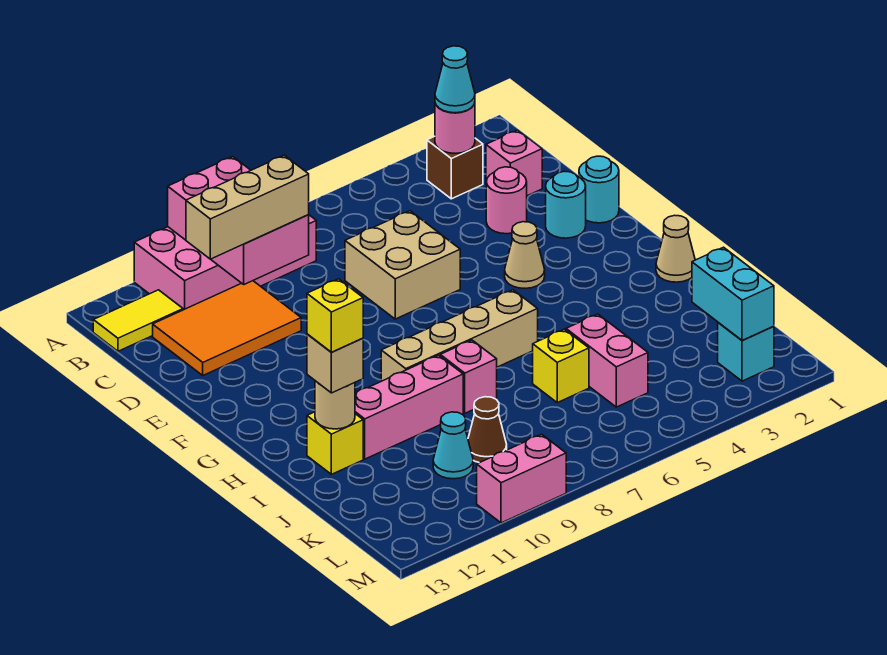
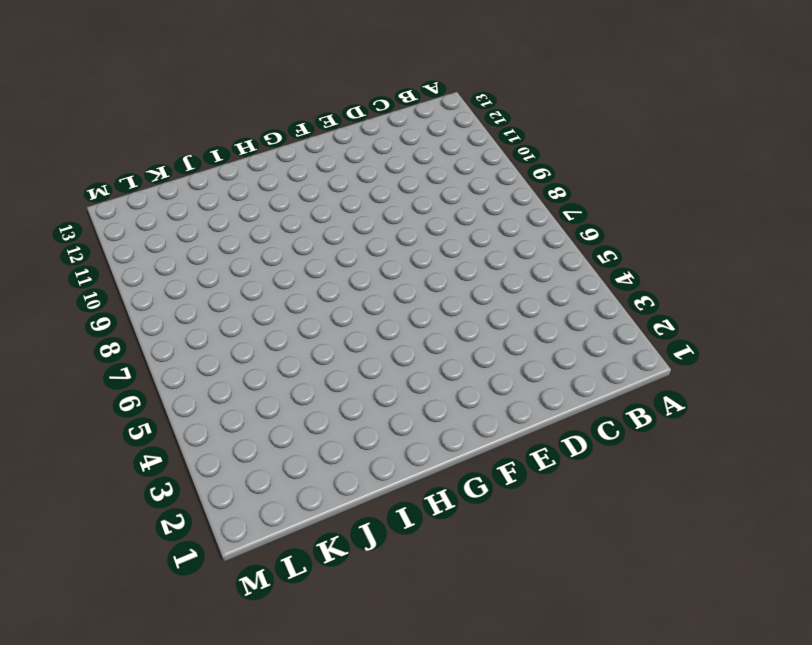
none -> pink brick A8:B11 level 1
none -> brown brick B3 level 1
none -> yellow tile B12:B13 level 1

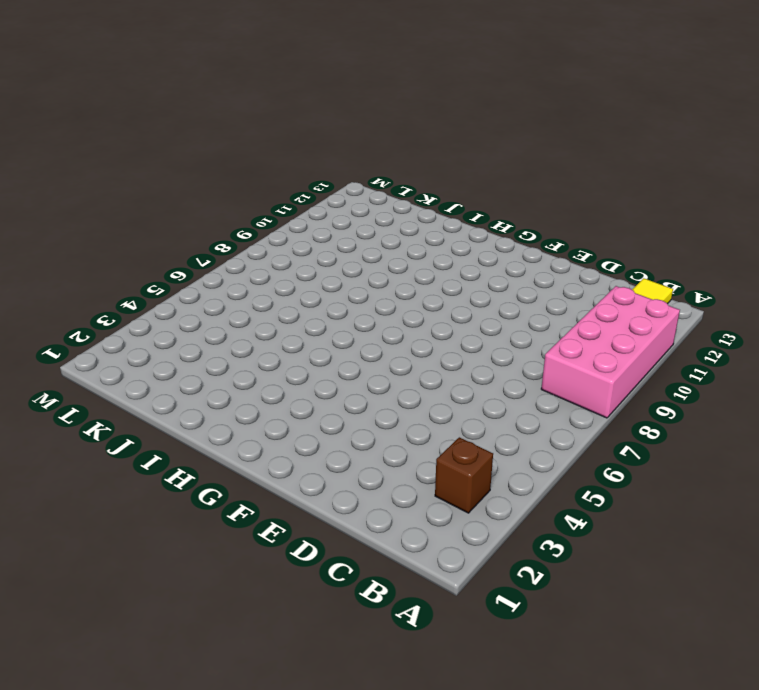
none -> pink brick C2 level 1
none -> orange tile C10:D12 level 1
none -> pink round brick D3 level 1

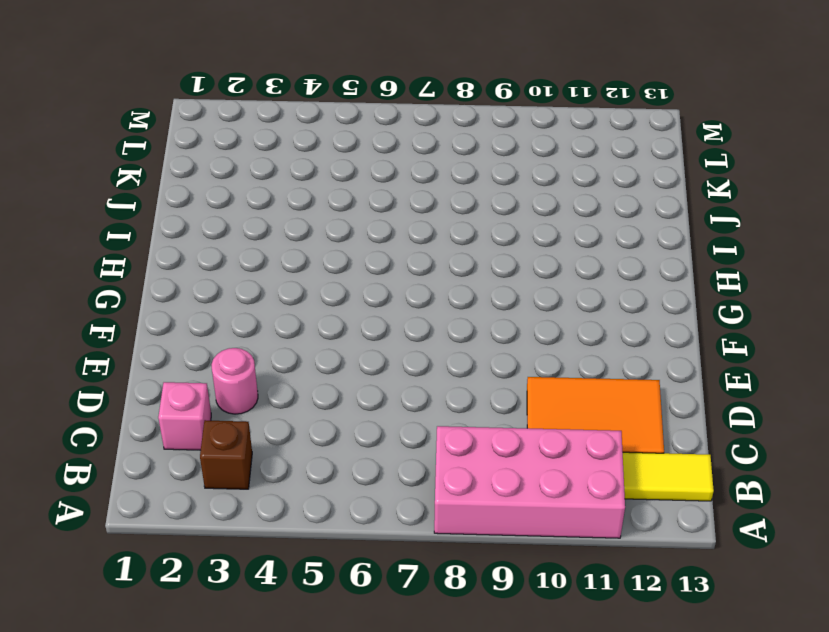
none -> tan brick D6:E7 level 1
none -> cyan round brick E1 level 1
none -> cyan round brick E2 level 1

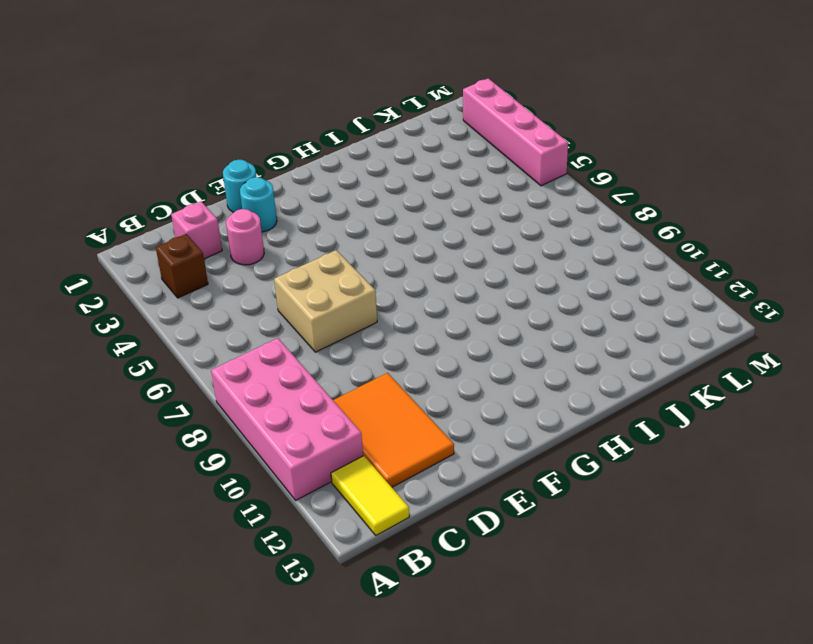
pink brick M2:M5 level 1 -> none
none -> tan cone F4 level 1
none -> tan cone H1 level 1
none -> tan brick H6:H9 level 1

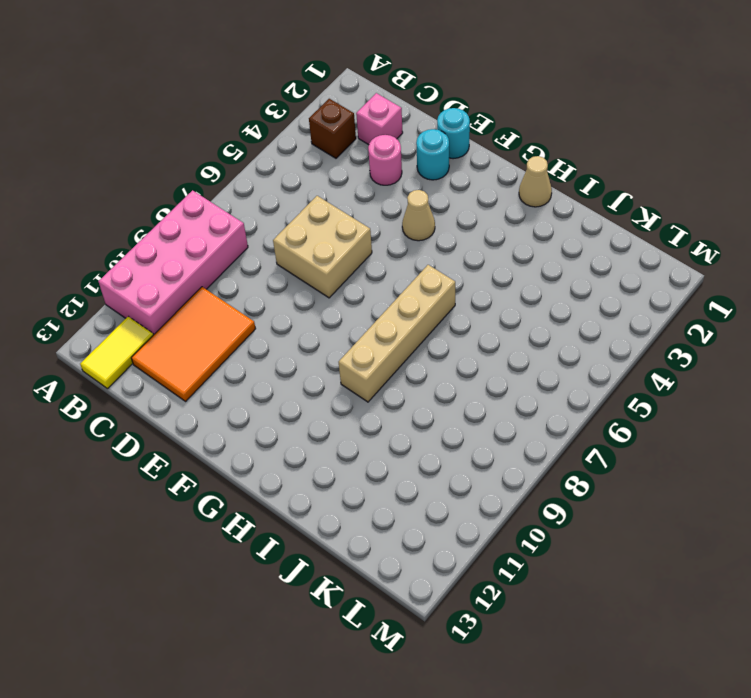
none -> pink brick I8 level 1
none -> pink brick I9:I11 level 1
none -> yellow brick I12 level 1

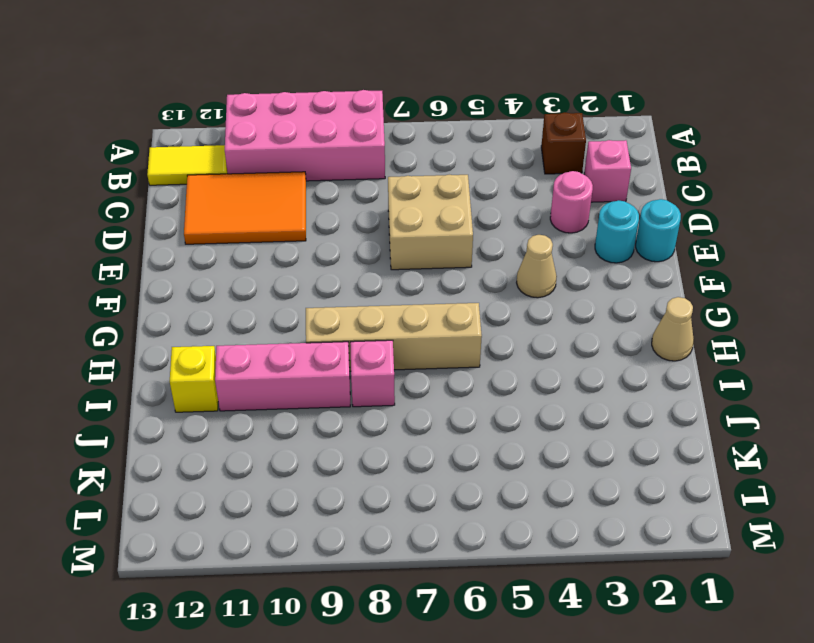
none -> pink brick J5:K5 level 1
none -> yellow brick J6 level 1
none -> brown cone K9 level 1

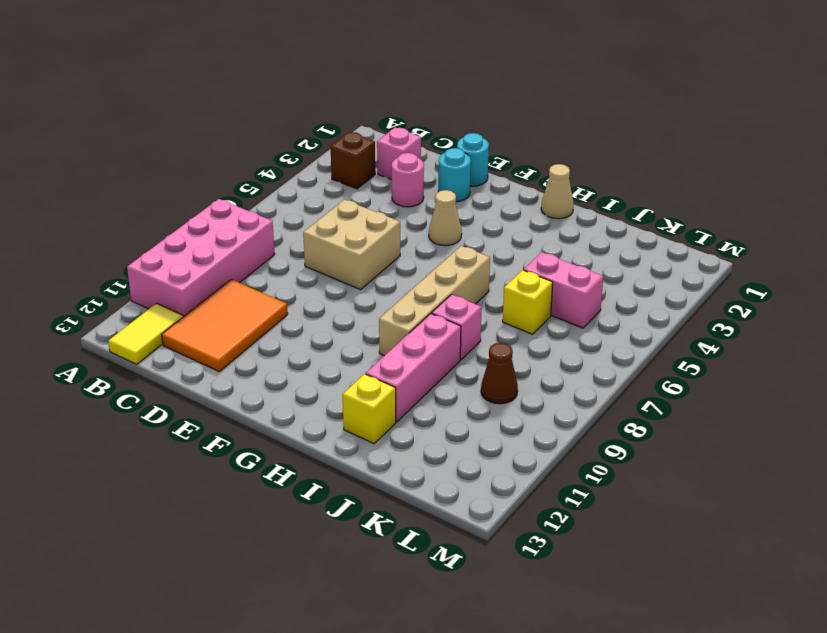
none -> cyan cone K10 level 1
none -> cyan brick L2 level 1
none -> pink brick M9:M10 level 1

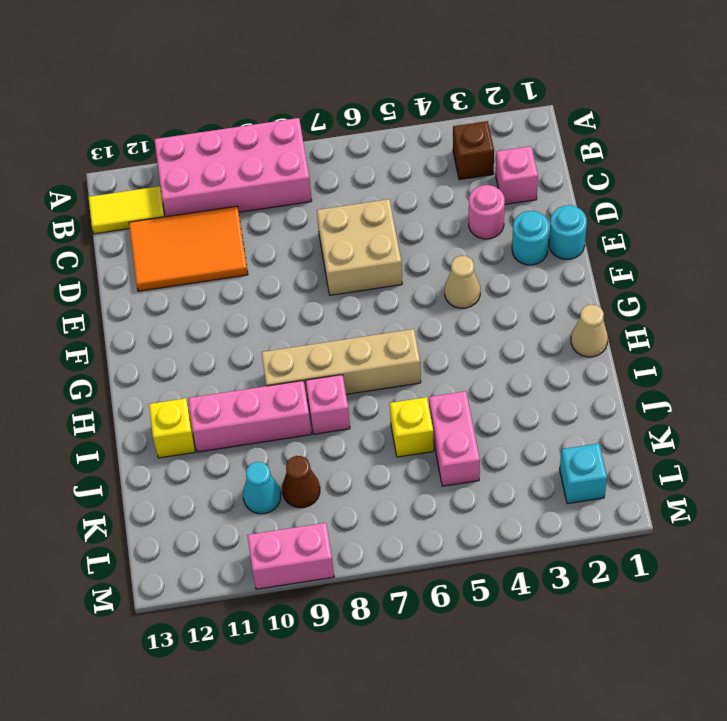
none -> pink brick A9:C10 level 2
none -> pink round brick B3 level 2
none -> tan round brick I12 level 2

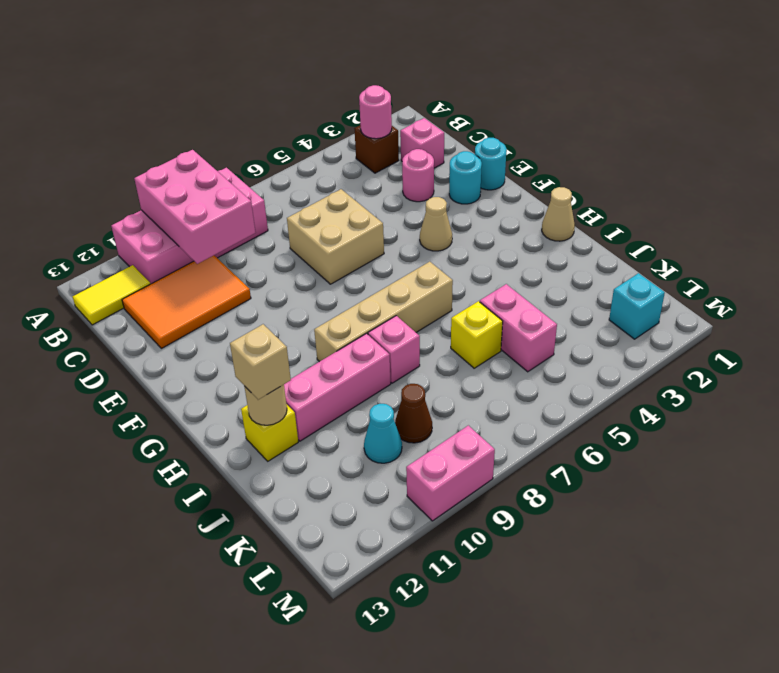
none -> cyan brick K2:L2 level 2
none -> cyan cone B3 level 3
none -> tan brick C9:C11 level 3

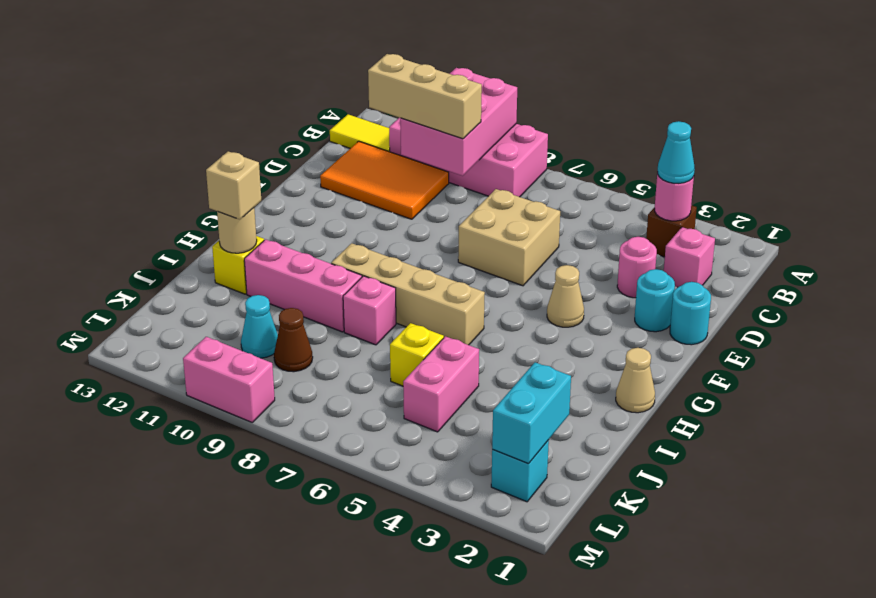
none -> yellow brick I12 level 4

